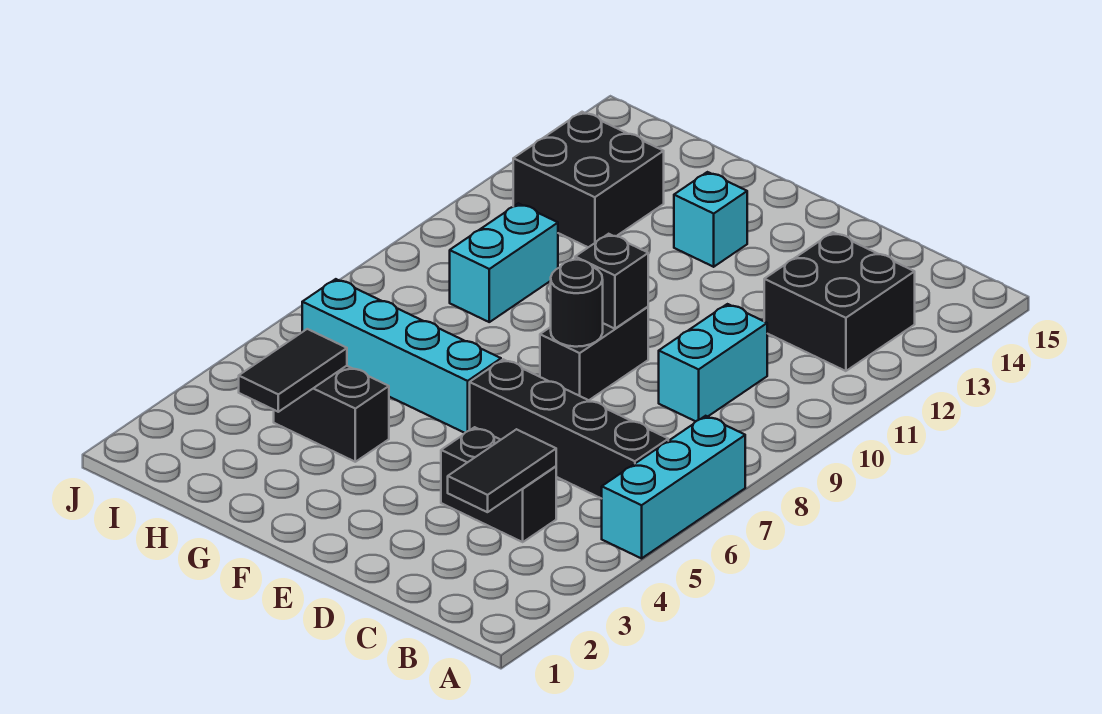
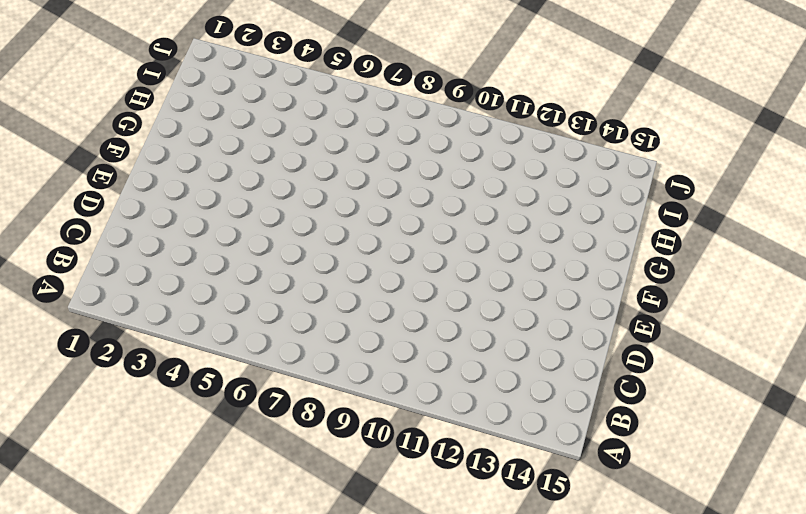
none -> cyan brick A5:A7 level 1
none -> black brick B6:E6 level 1
none -> black brick B12:C13 level 1

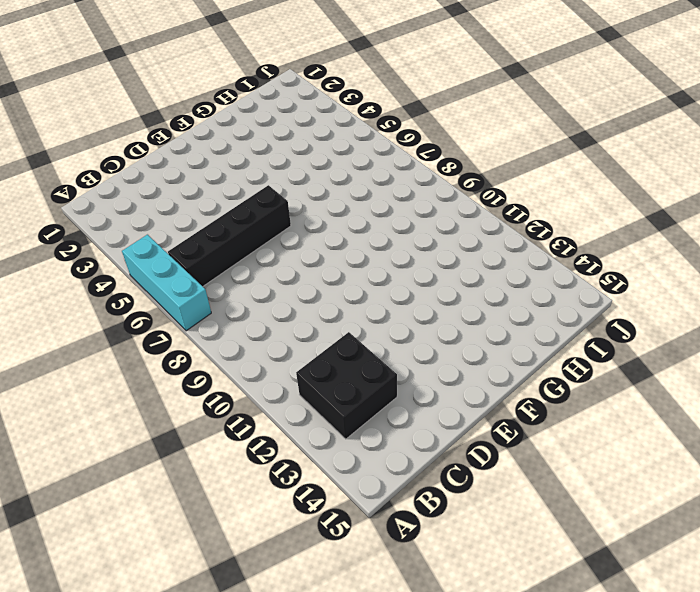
none -> black brick C4:D4 level 1
none -> cyan brick C9:C10 level 1
none -> black brick E8:E9 level 1

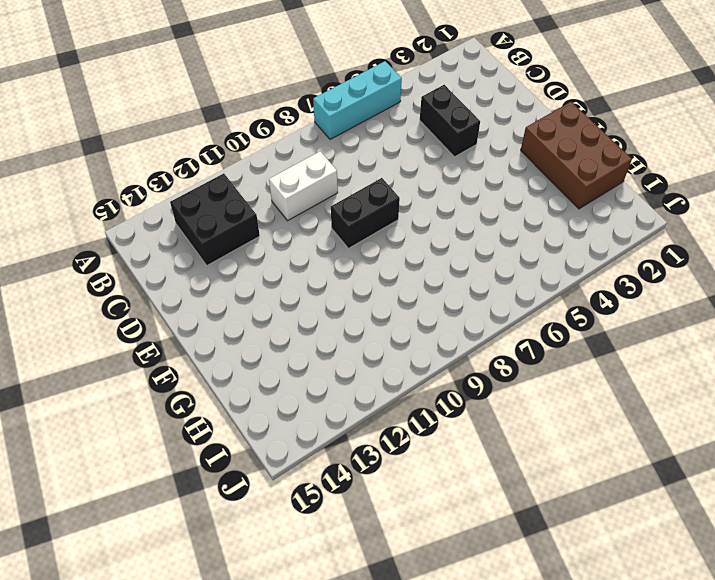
white brick C9:C10 level 1 -> cyan brick C9:C10 level 1
brown brick F1:H2 level 1 -> none
none -> black brick B6:E6 level 1
none -> cyan brick F6:I6 level 1
none -> cyan brick F13 level 1

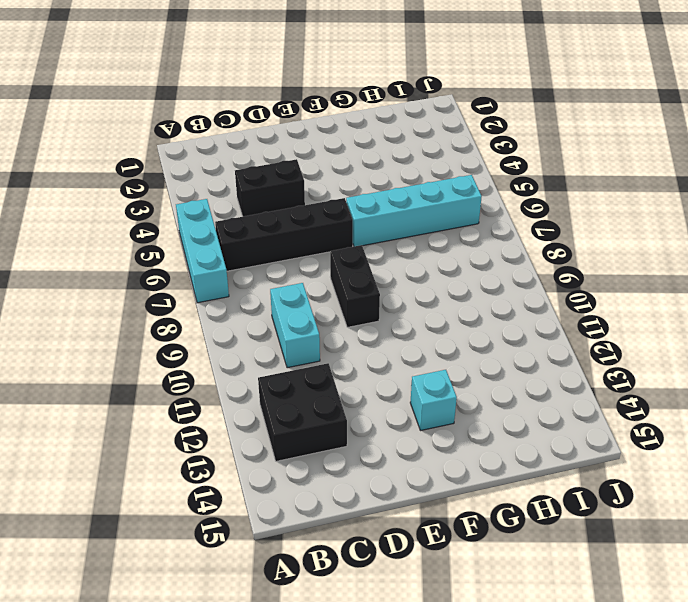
none -> black brick G4:H4 level 1
none -> cyan brick H9:H10 level 1
none -> black brick H12:I13 level 1

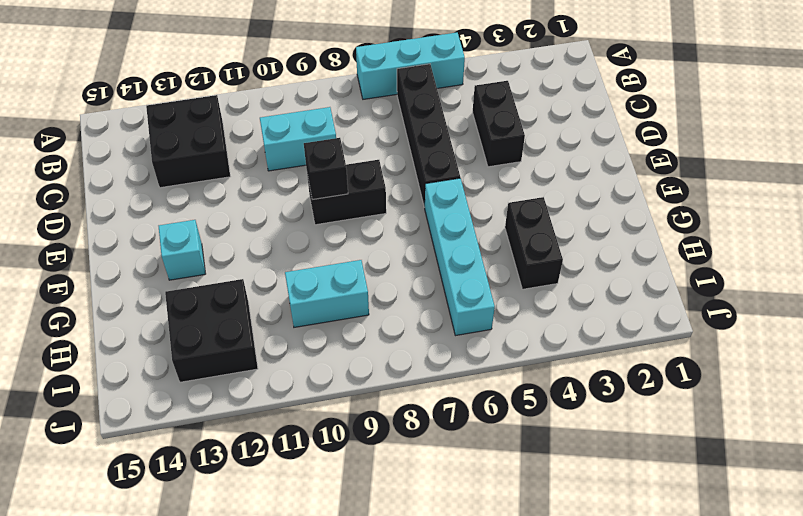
none -> black tile C3:C4 level 2
none -> black round brick E8 level 2
none -> black tile H3:H4 level 2

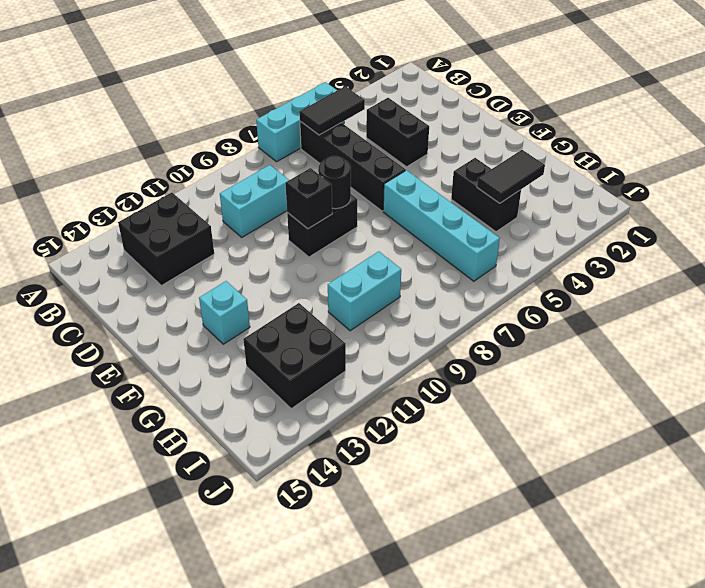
black tile B5:B6 level 2 -> black tile C3:C4 level 2

